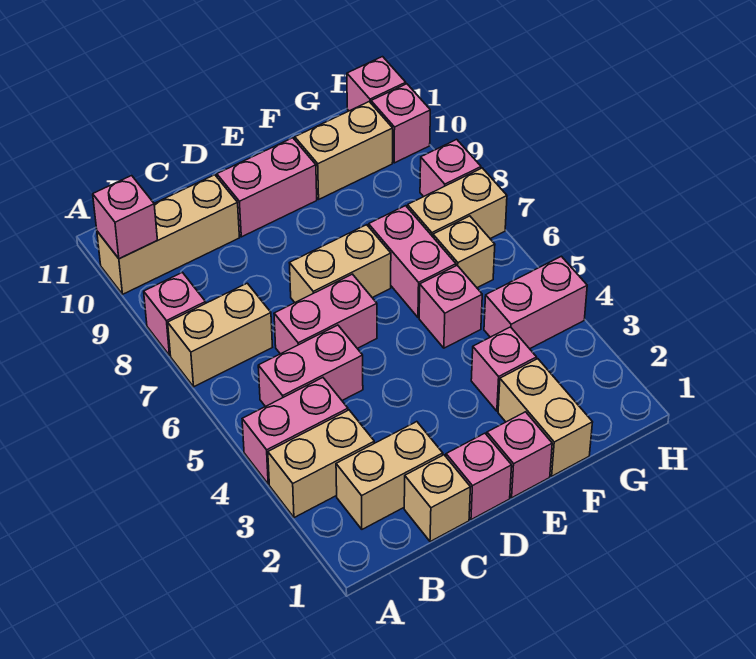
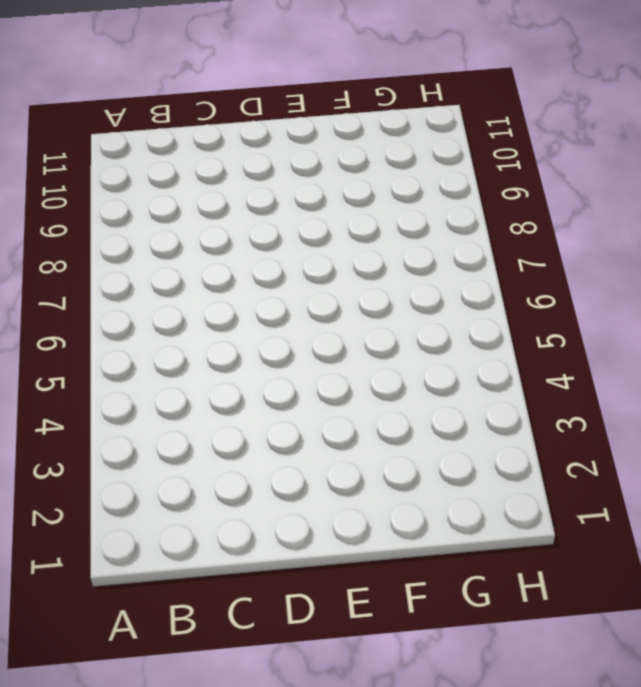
none -> tan brick A3:B3 level 1
none -> pink brick A4:B4 level 1
none -> tan brick A7:B7 level 1

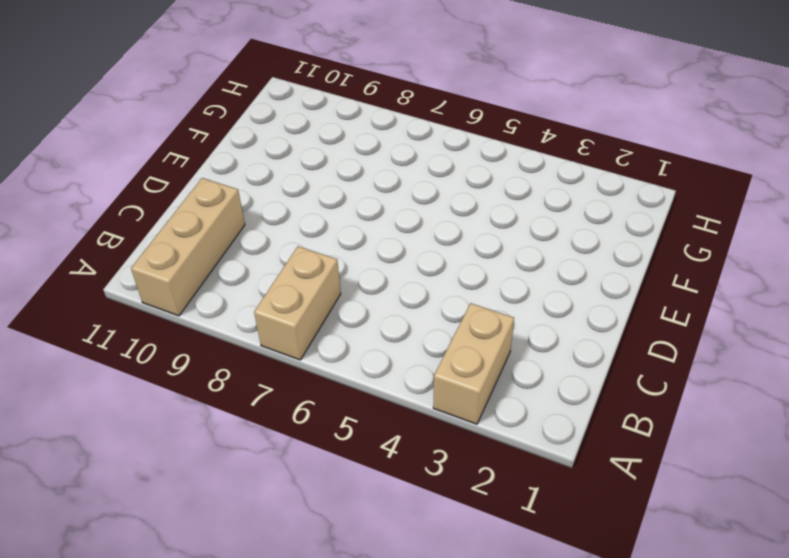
none -> pink brick A4:B4 level 1
none -> pink brick A8 level 1
none -> tan brick B2:C2 level 1

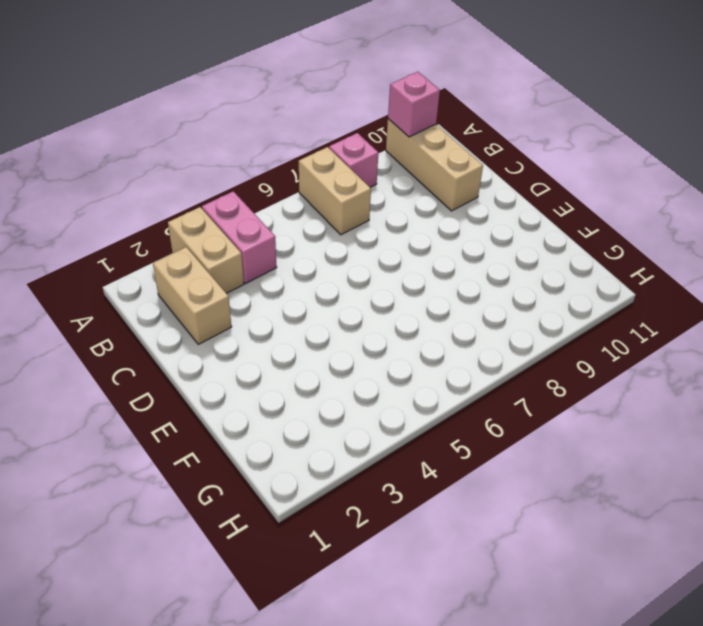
none -> pink brick B5:C5 level 1
none -> tan brick C1 level 1
none -> pink brick C6:D6 level 1

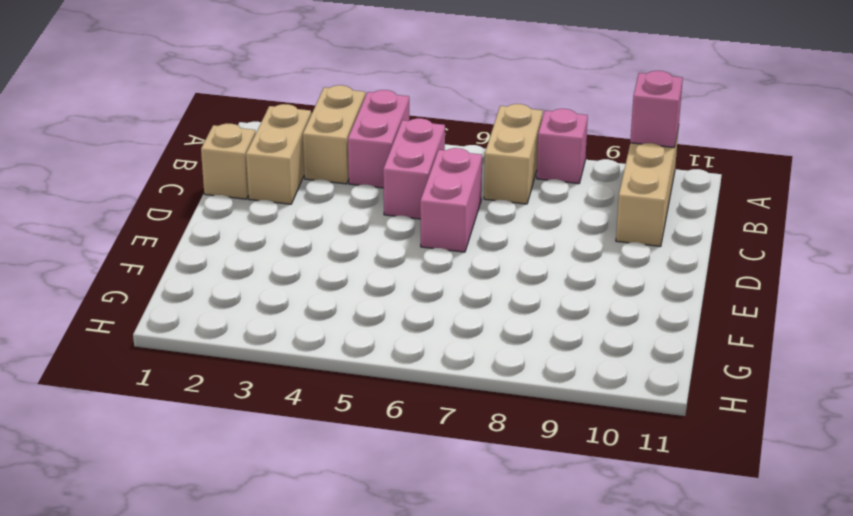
none -> pink brick D1 level 1
none -> tan brick D7:E7 level 1
none -> pink brick D10:E10 level 1

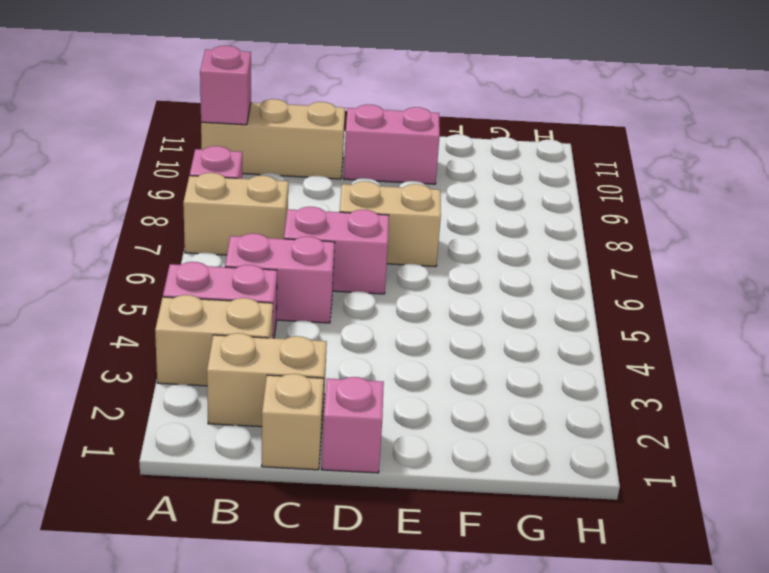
none -> pink brick E1 level 1
none -> tan brick F1:F2 level 1
none -> pink brick F3 level 1

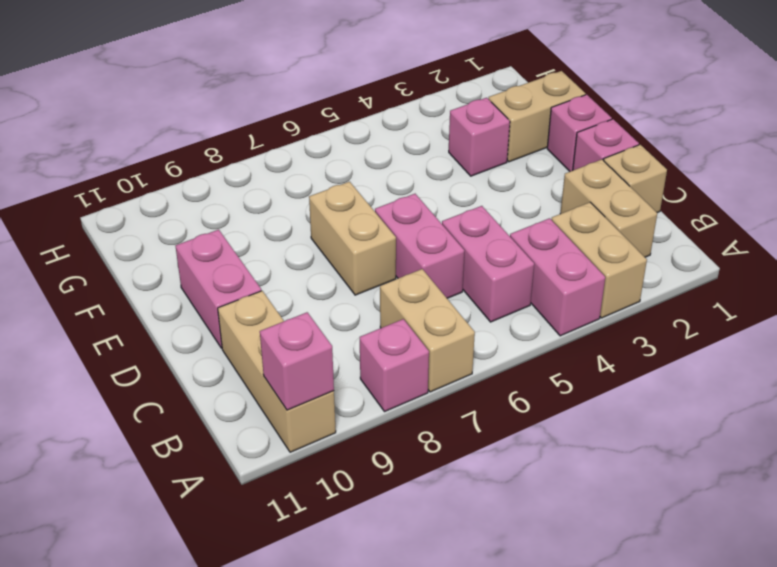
none -> pink brick F5 level 1
none -> pink brick F6:F7 level 1
none -> tan brick F10:G10 level 1

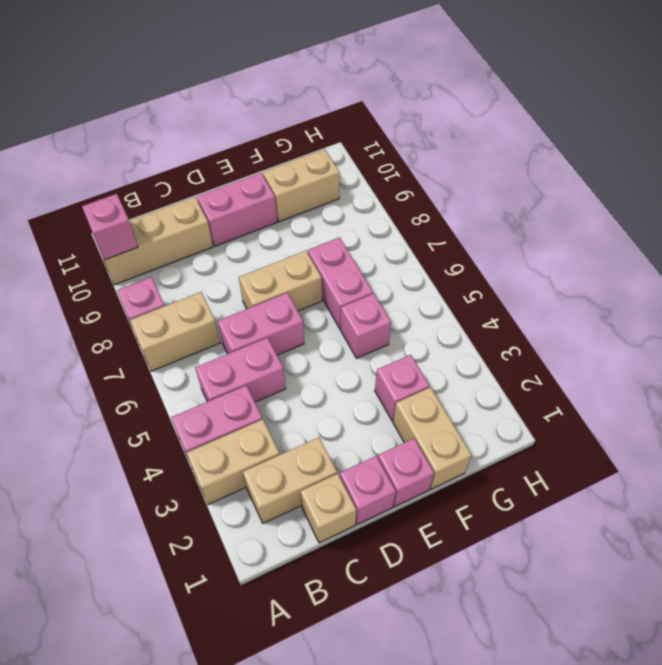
none -> pink brick G4:H4 level 1
none -> tan brick G6 level 1
none -> tan brick G7:H7 level 1

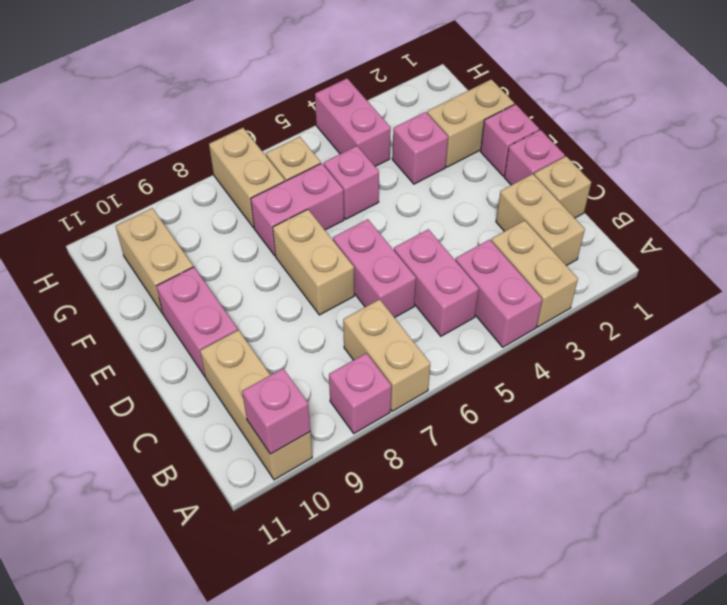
none -> pink brick H8 level 1
none -> pink brick H10 level 1
none -> pink brick H11 level 1

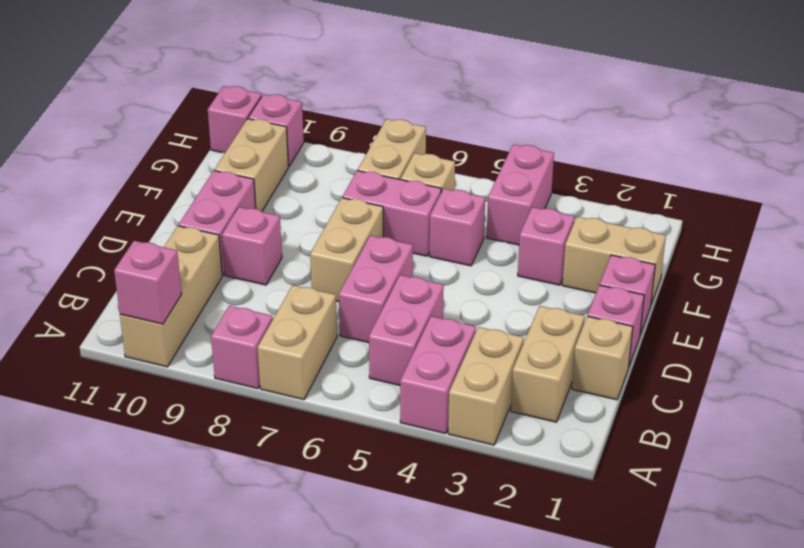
pink brick D9 level 1 -> pink brick H8 level 1

